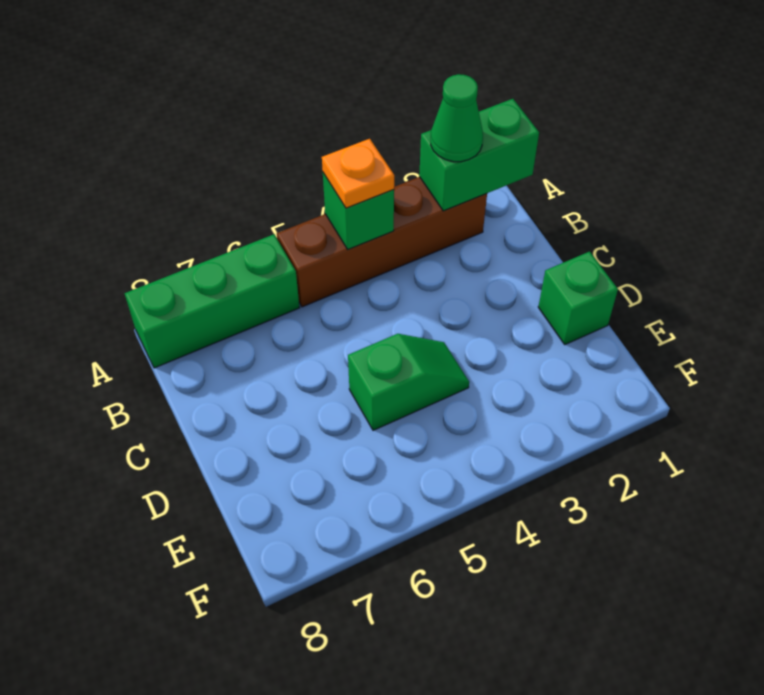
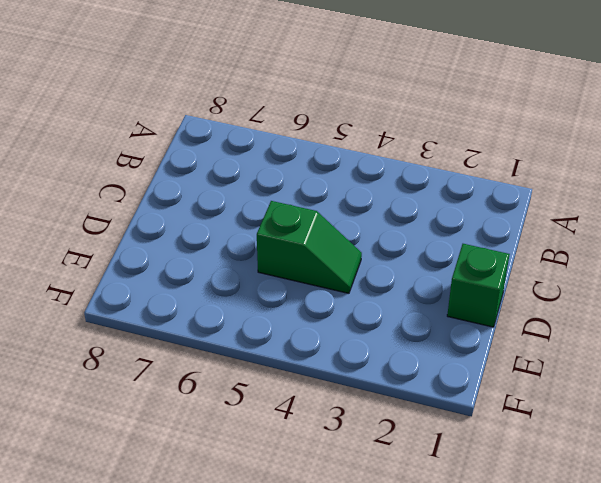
none -> brown brick A2:A5 level 1
none -> green brick A6:A8 level 1

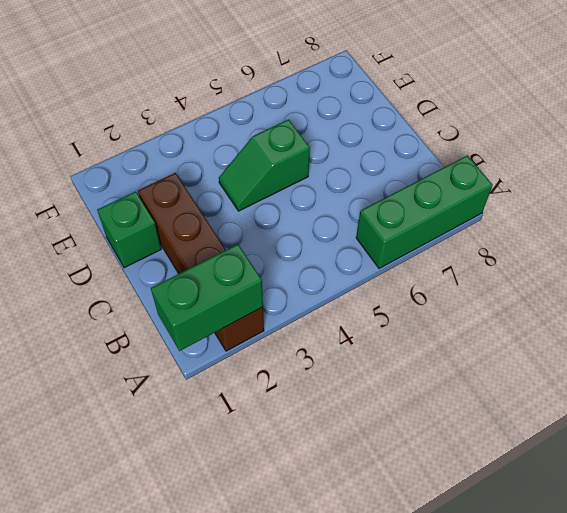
brown brick A2:D2 level 1 -> brown brick A2:A5 level 1
none -> green brick A4 level 2
none -> green cone A2 level 3

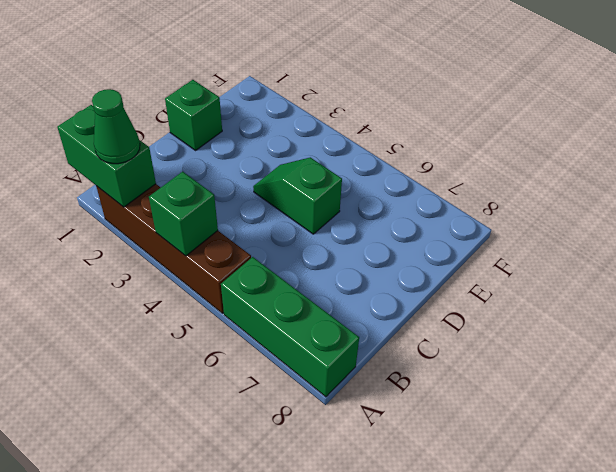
none -> orange plate A4 level 3

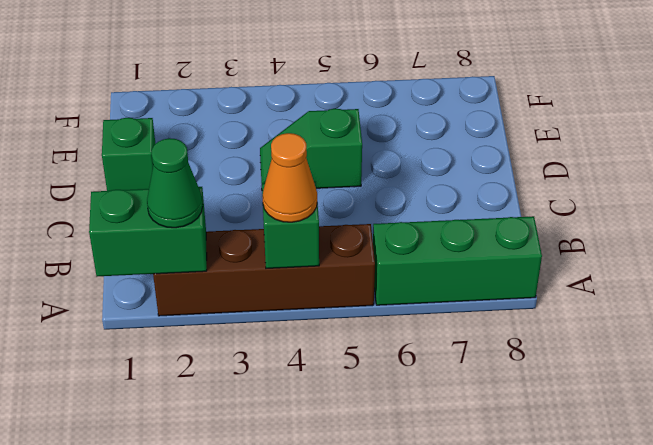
orange cone A4 level 3 -> orange plate A4 level 3

